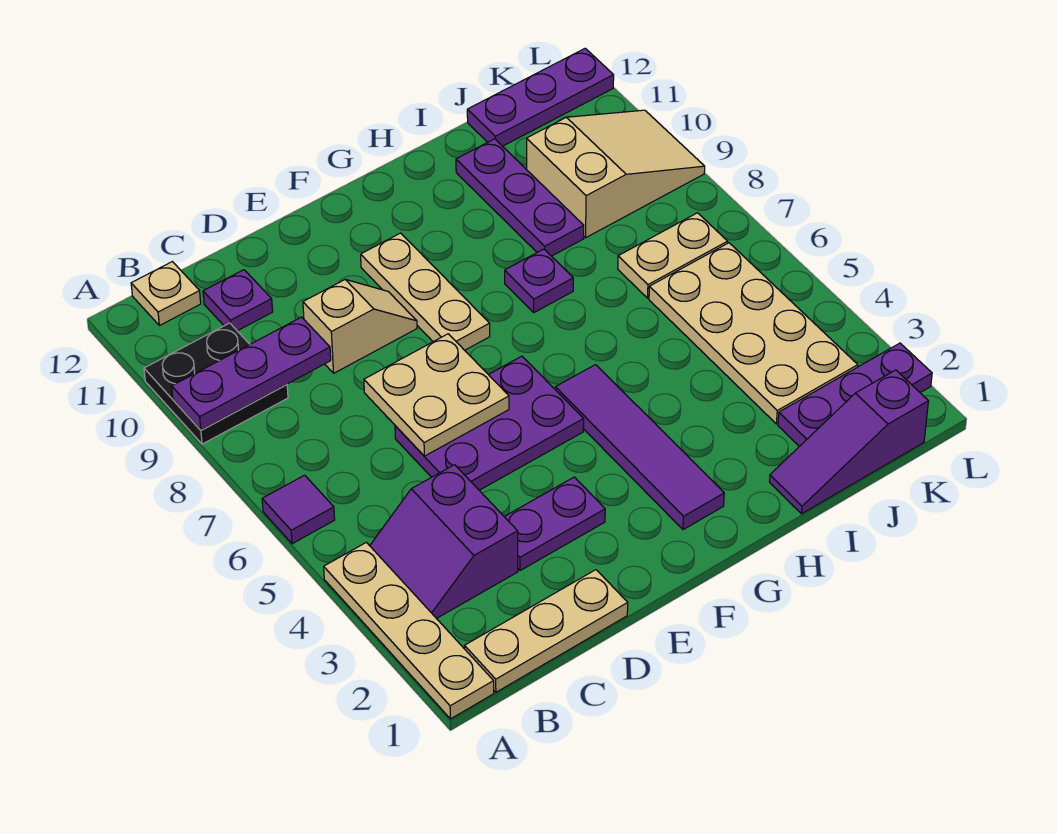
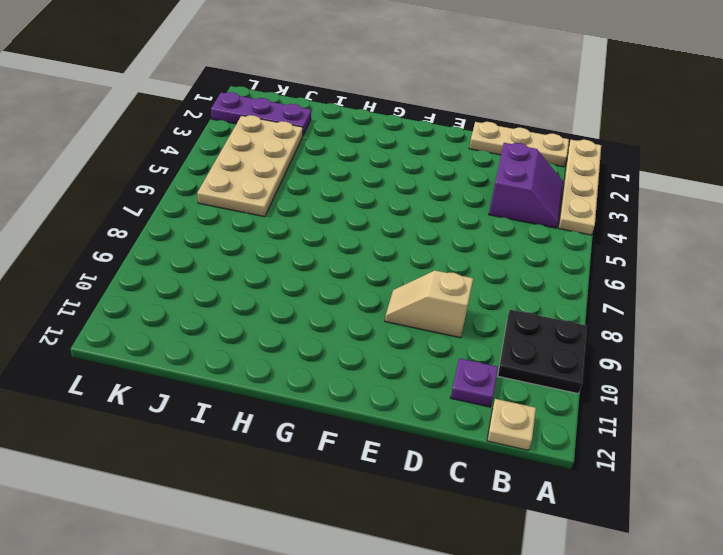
none -> purple tile A6 level 1
none -> purple plate D3:E3 level 1
none -> purple plate D5:F6 level 1

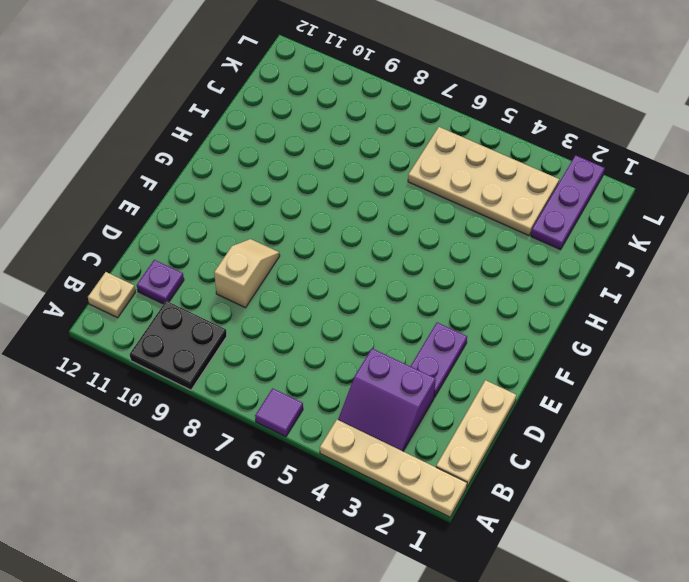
none -> purple plate D5:F6 level 1
none -> tan plate F8:F10 level 1
none -> purple tile G2:G5 level 1

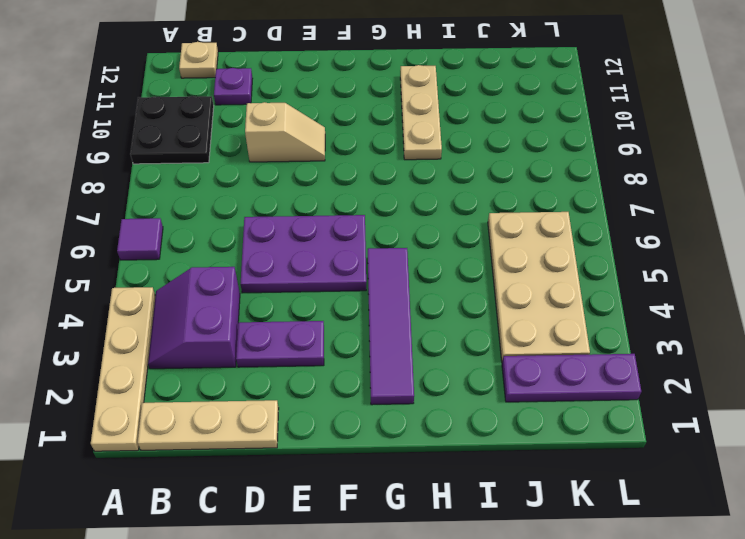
tan plate H9:H11 level 1 -> tan plate F8:F10 level 1
none -> purple plate H8 level 1
none -> purple slope I1:K1 level 1 top K
none -> purple plate I9:I11 level 1

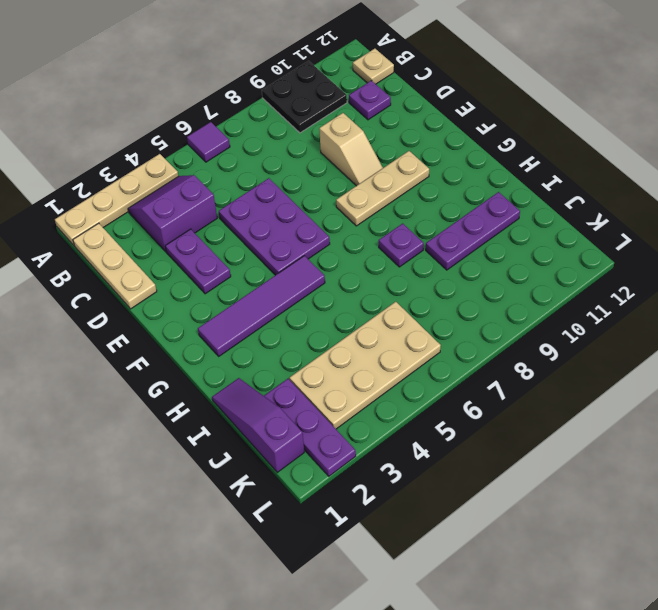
none -> tan plate J7:K7 level 1
none -> tan slope J9:L10 level 1 top J
none -> purple plate J12:L12 level 1

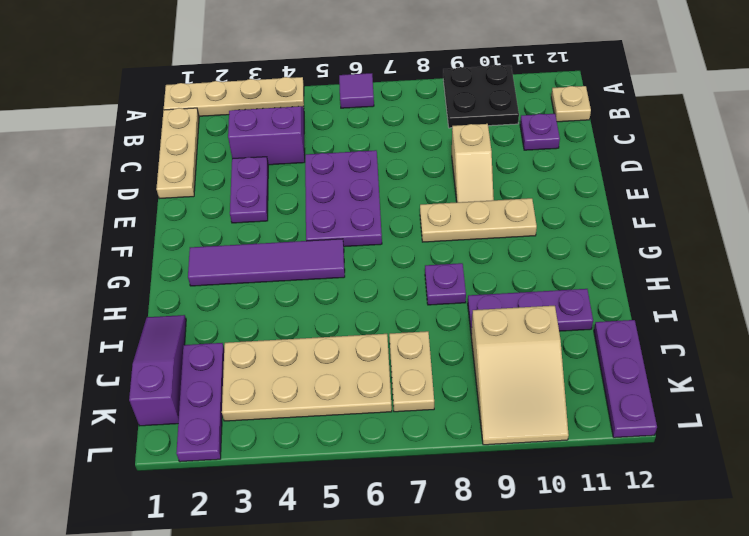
none -> purple plate A9:C9 level 2
none -> tan plate D6:E7 level 2

